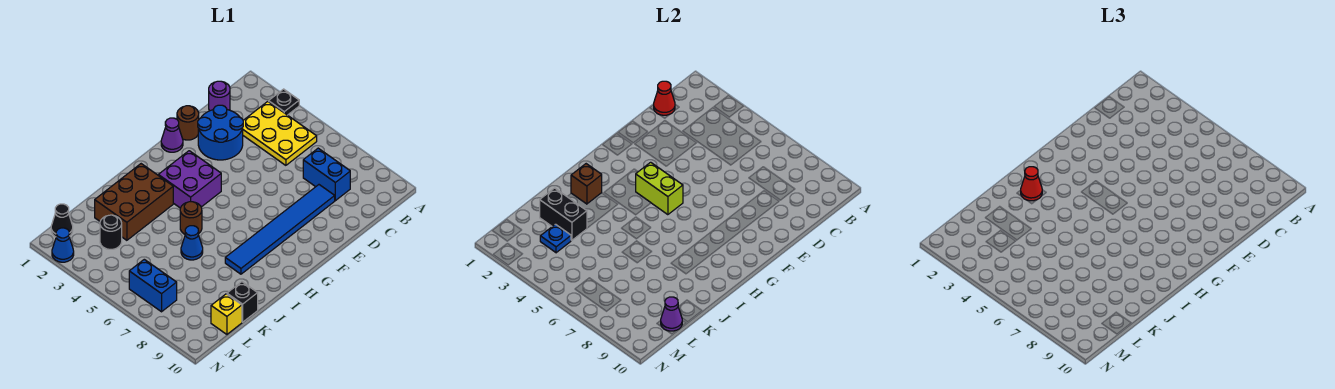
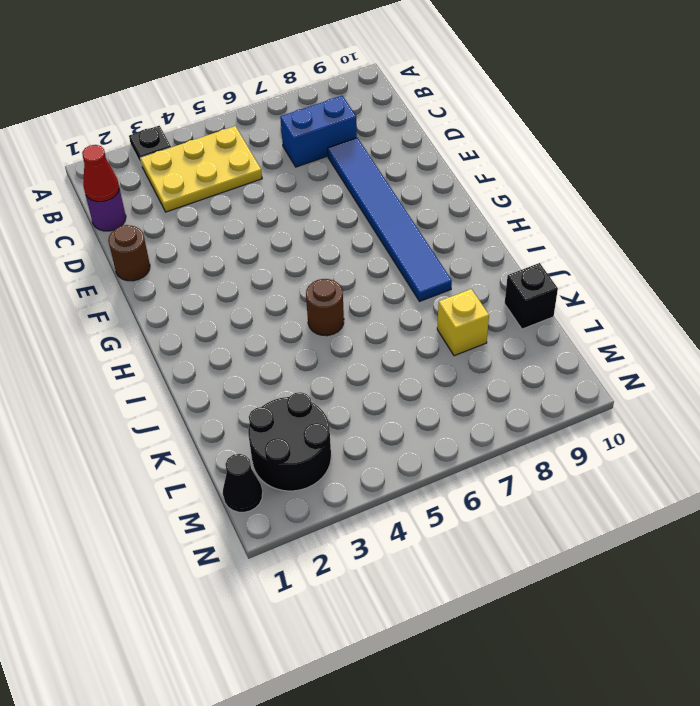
yellow brick K8 level 1 -> yellow brick L10 level 1
black round brick L2:M3 level 1 -> black round brick L3 level 1
none -> blue round brick D2:E3 level 1
none -> purple cone F1 level 1
none -> purple brick G3:H4 level 1

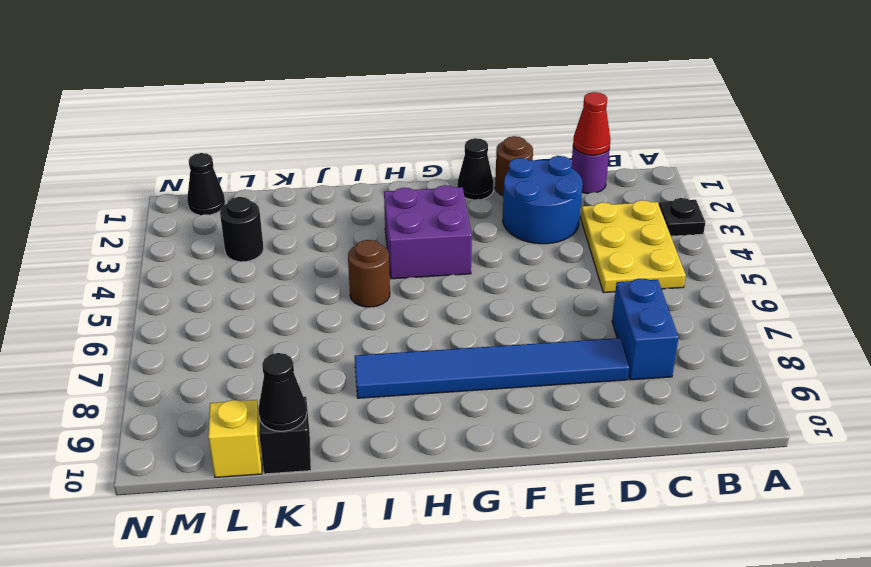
black cone F1 level 1 -> purple cone F1 level 1
black cone K10 level 2 -> none
none -> brown brick I2:K3 level 1
none -> blue cone J6 level 1
none -> blue brick M6:M7 level 1

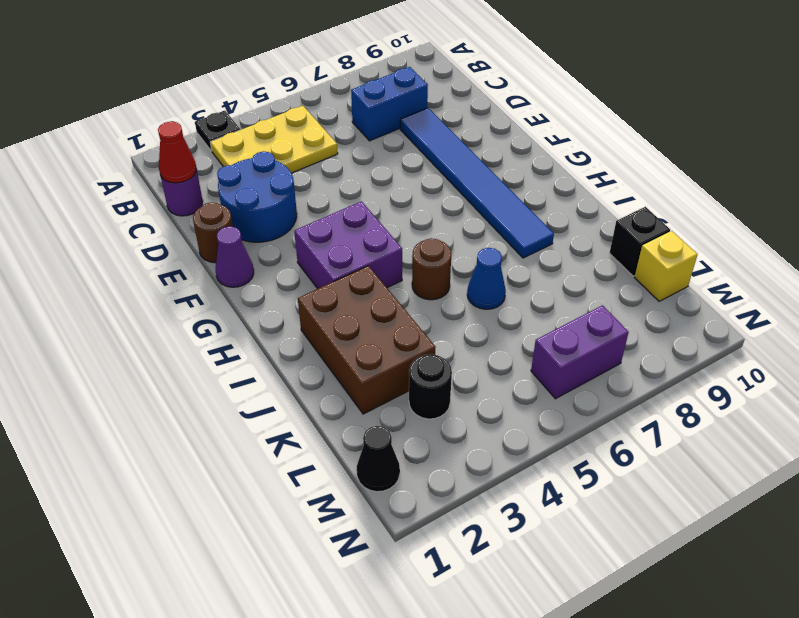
purple brick M6:M7 level 1 -> blue brick M6:M7 level 1
none -> blue cone N2 level 1
none -> lime brick G4:G5 level 2
none -> brown brick I2 level 2

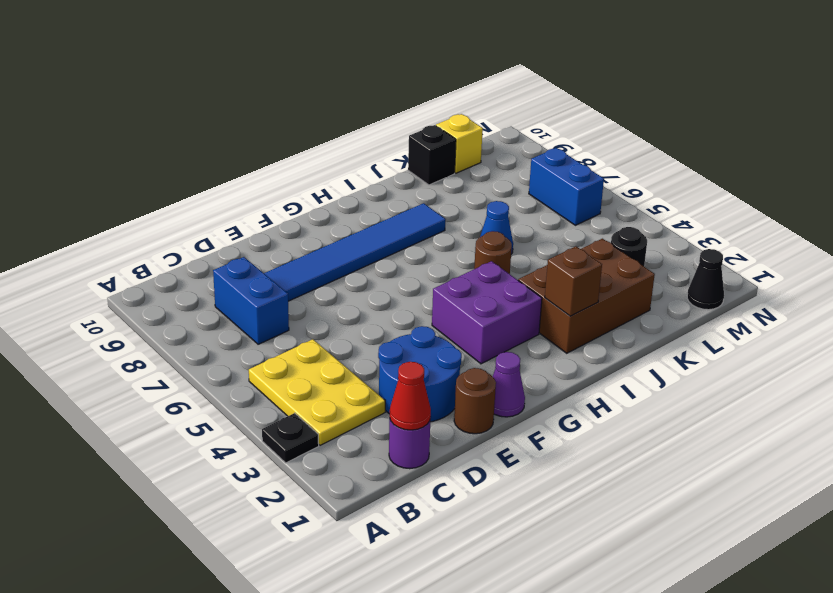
none -> blue cone N2 level 1
none -> lime brick G4:G5 level 2
none -> black brick K2:K3 level 2

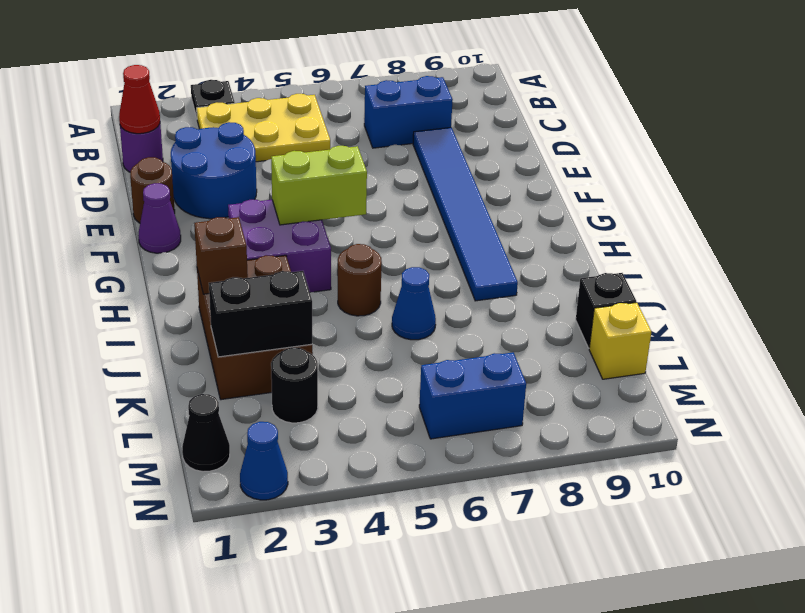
none -> blue plate L3 level 2
none -> purple cone L10 level 2
none -> red cone I2 level 3

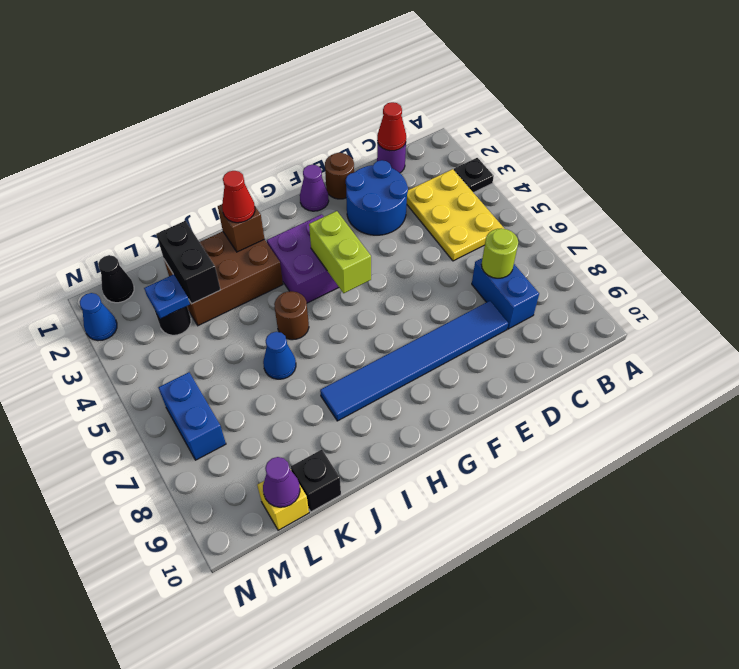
lime round brick C7 level 2 -> none

